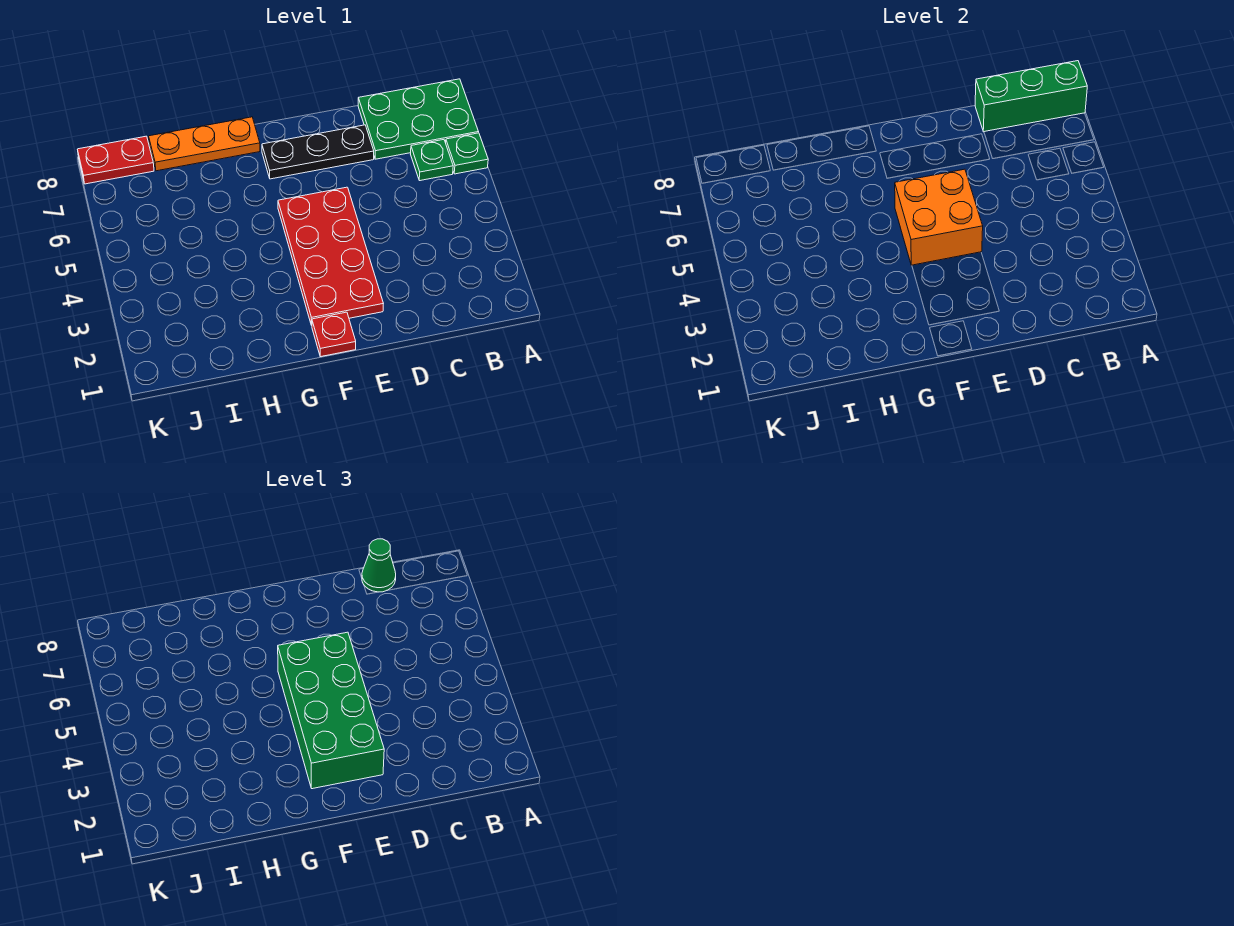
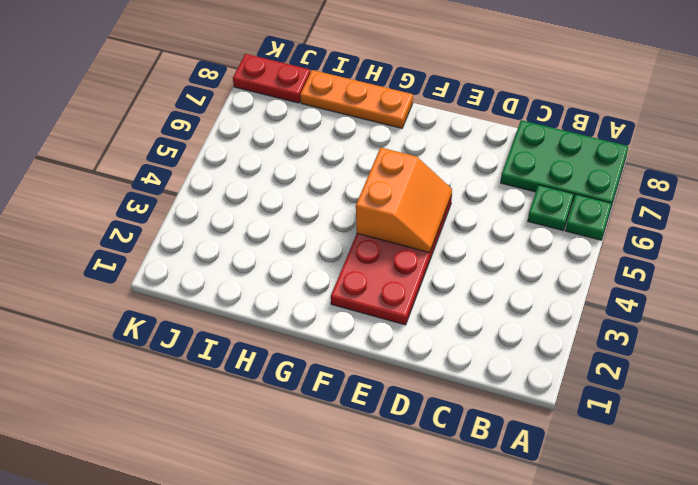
orange slope E4:F5 level 2 top F -> orange brick E4:F5 level 2
none -> black plate D7:F7 level 1
none -> red plate F1 level 1
none -> green brick A8:C8 level 2

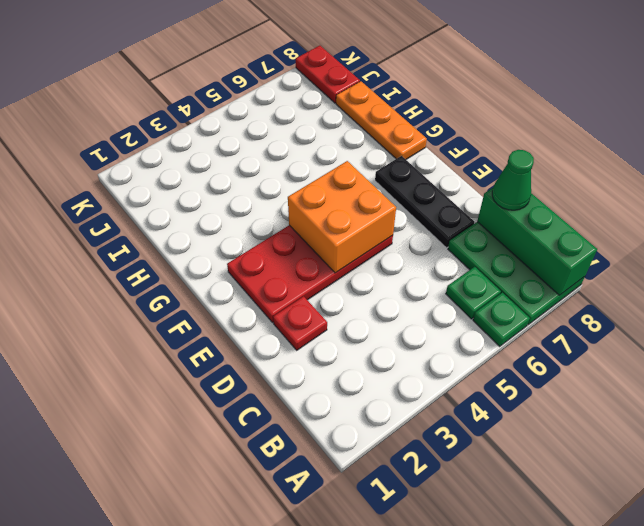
red plate D2 level 1 -> red plate F1 level 1
none -> green brick E2:F5 level 3

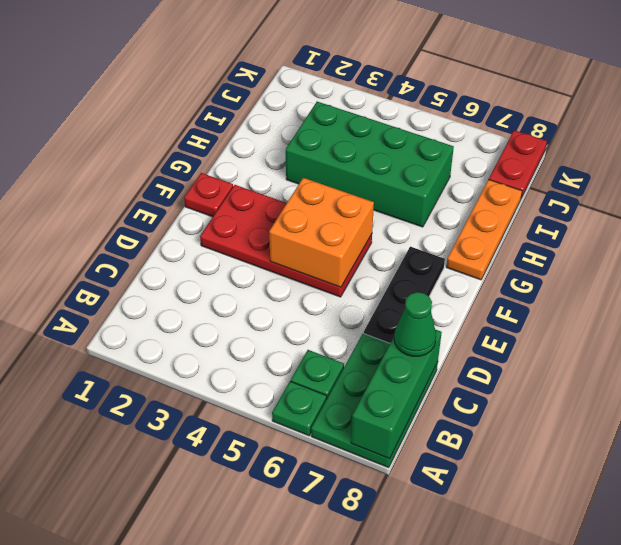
green brick H3:I6 level 1 -> green brick E2:F5 level 3

